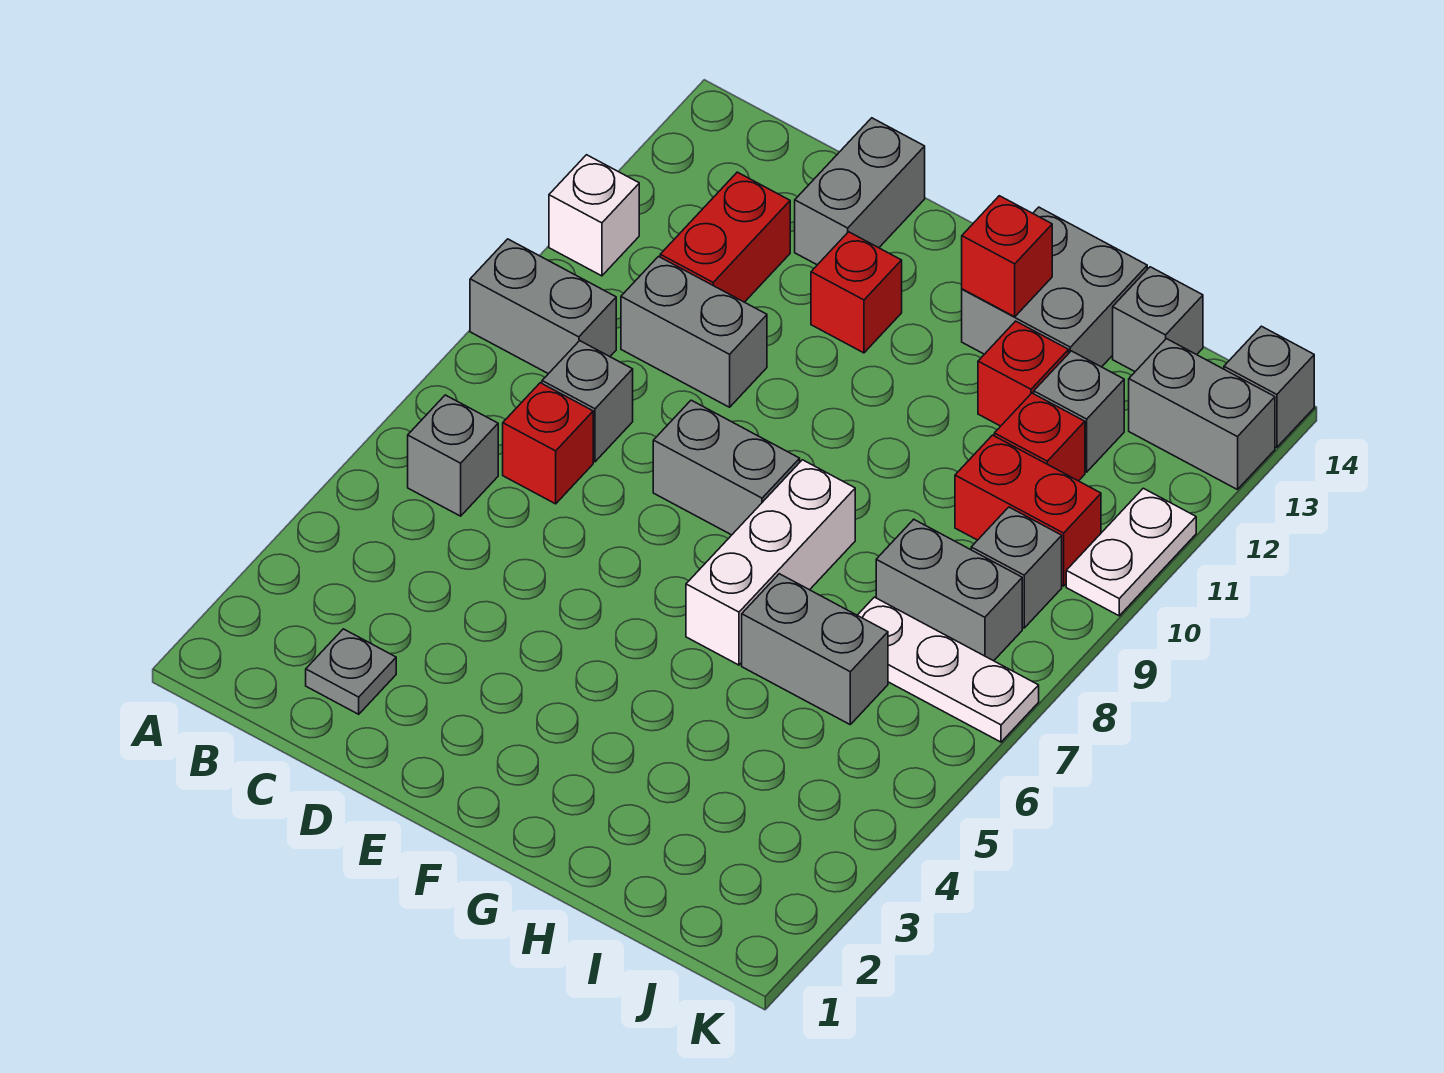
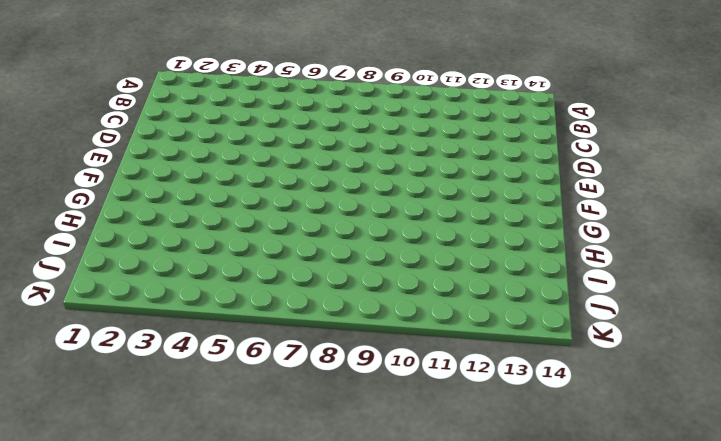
none -> grey brick A9:B9 level 1
none -> white brick A11 level 1
none -> grey brick B6 level 1

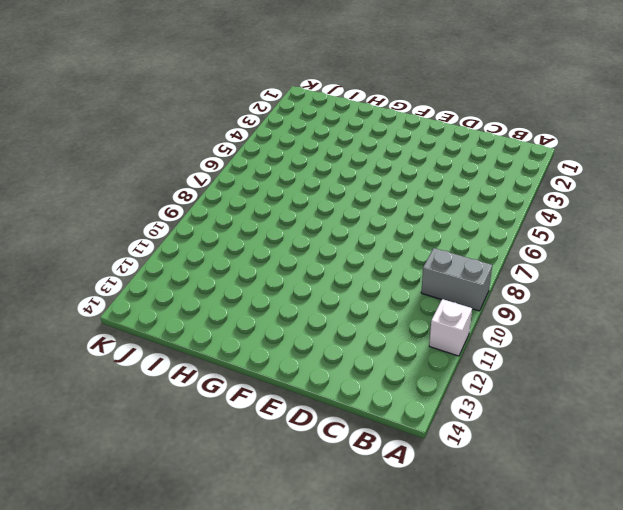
none -> grey brick B6 level 1
none -> grey plate C2 level 1
none -> red brick C7 level 1

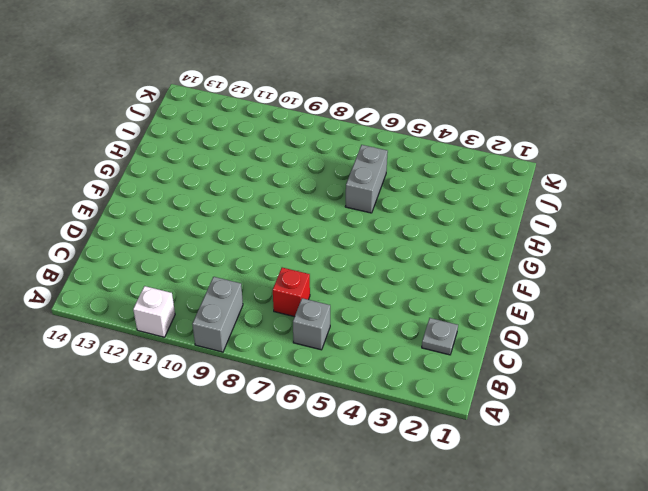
none -> grey brick C8 level 1
none -> grey brick C10:D10 level 1
none -> red brick C11:C12 level 1

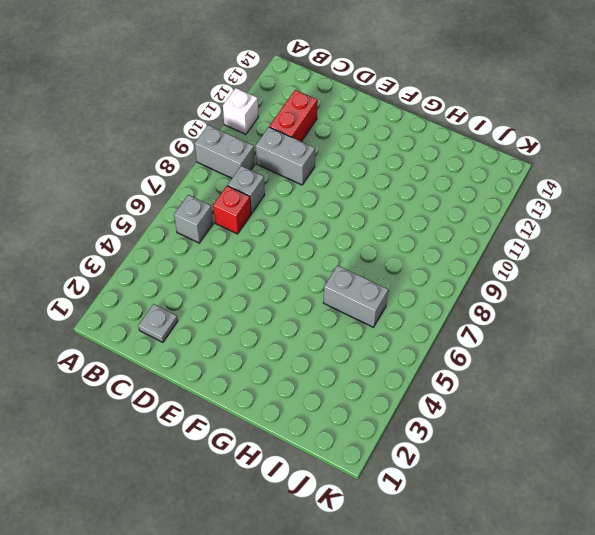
none -> grey brick D13:D14 level 1
none -> grey brick E8:F8 level 1
none -> red brick E12 level 1

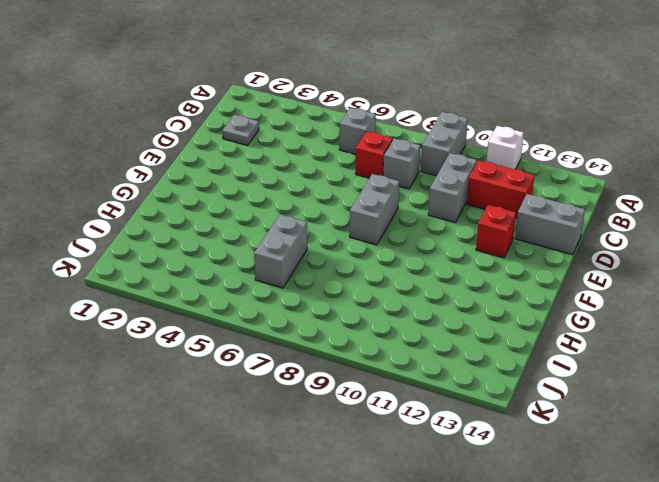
none -> white brick G6:G8 level 1
none -> grey brick G13:H14 level 1
none -> red brick H12 level 1

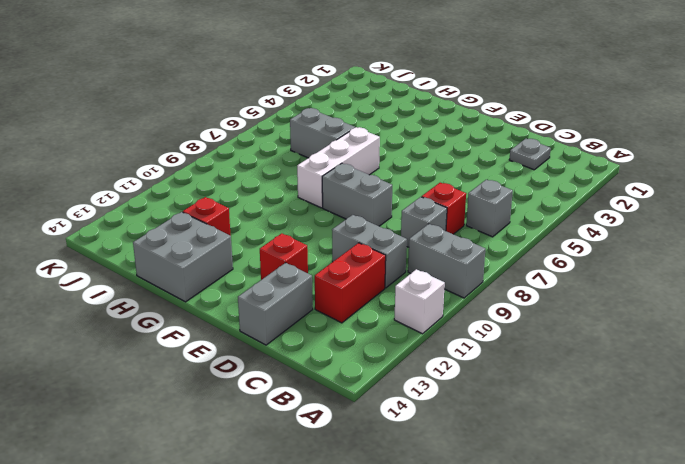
none -> white plate I7:K7 level 1
none -> grey brick I8:J8 level 1
none -> red brick I10:J10 level 1

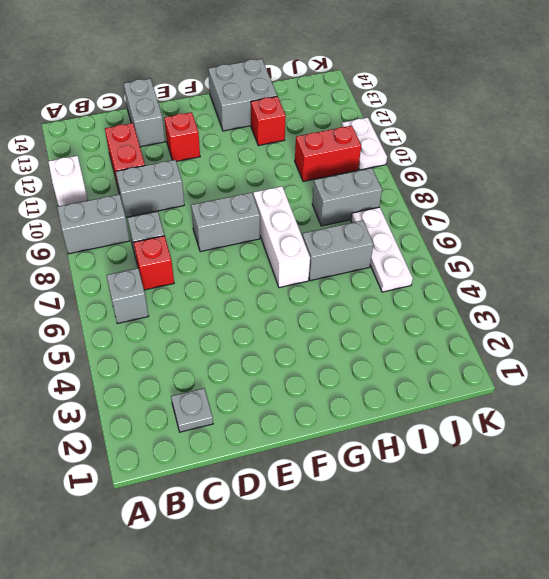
white plate J5:J7 level 1 -> white plate I7:K7 level 1
none -> red brick I11 level 1
none -> grey brick I12 level 1
none -> grey brick I14 level 1

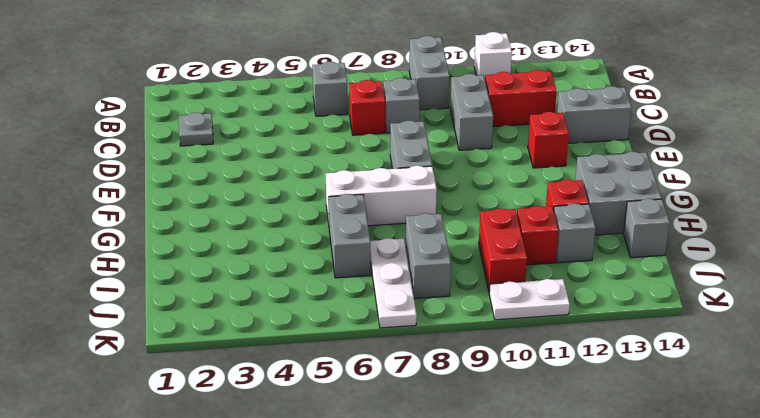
none -> grey brick J9 level 1
none -> grey brick J13:K13 level 1
none -> grey brick K14 level 1

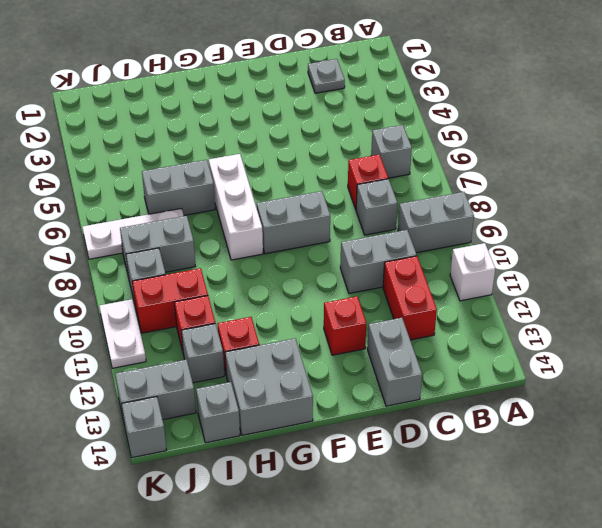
none -> red brick G13 level 2

